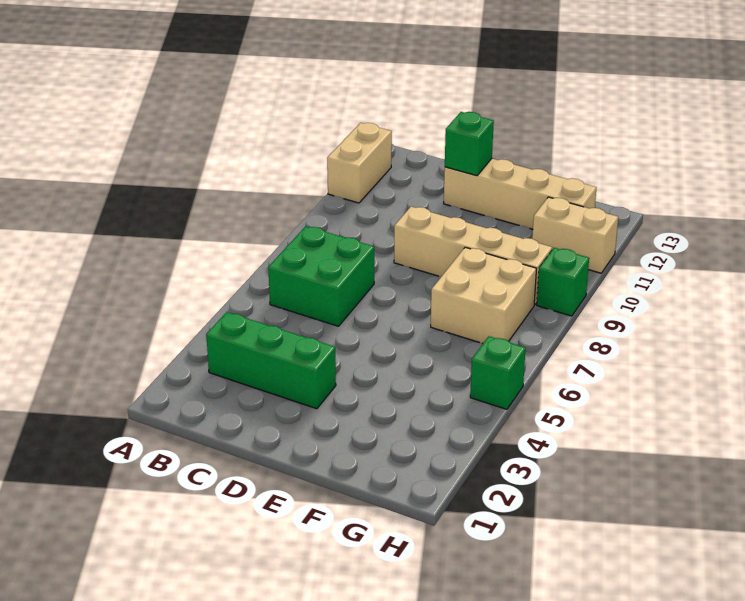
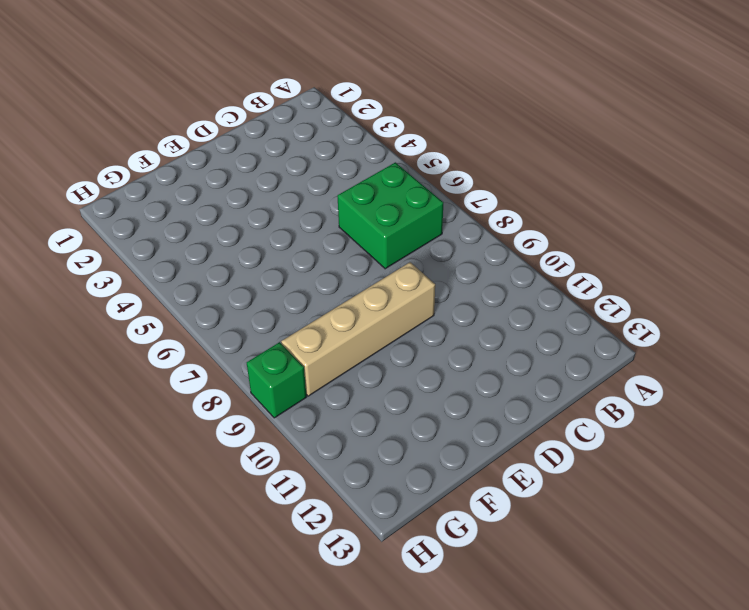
none -> tan brick A11:A12 level 1
none -> green brick B3:D3 level 1

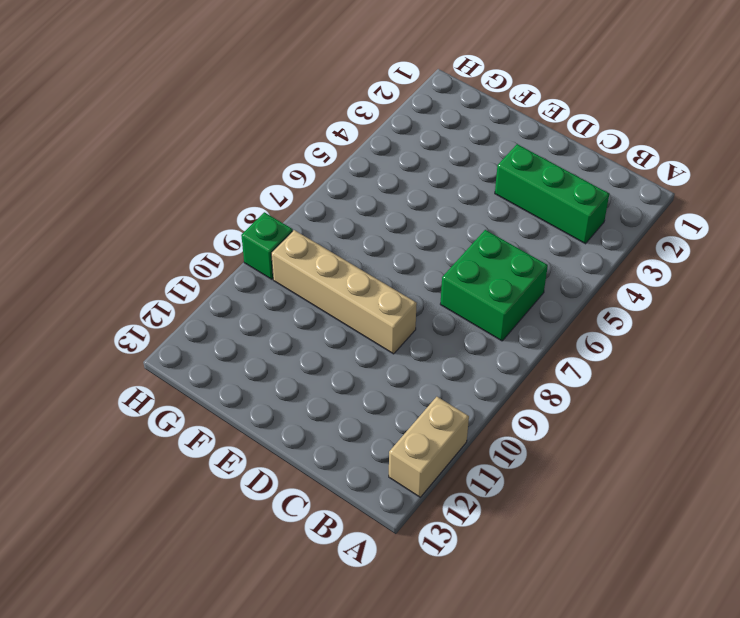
none -> tan brick D12:G12 level 1
none -> tan brick F7:G8 level 1

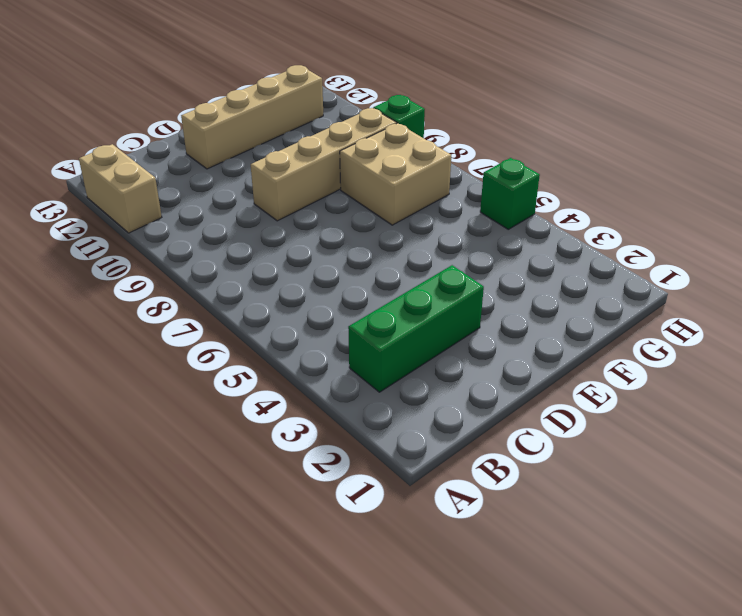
none -> green brick B6:C7 level 1
none -> tan brick G11:H11 level 1

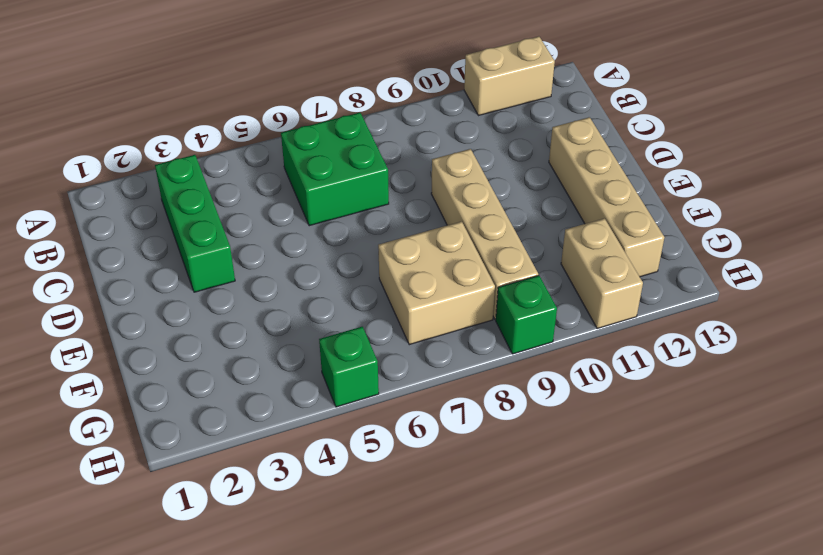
none -> green brick D12 level 2

